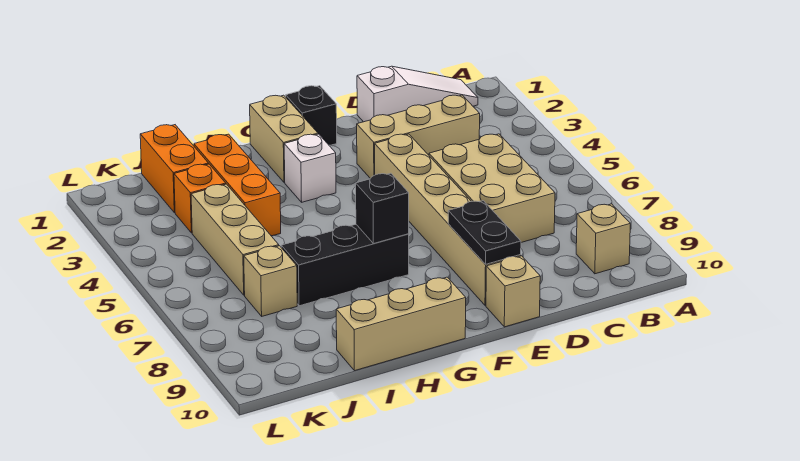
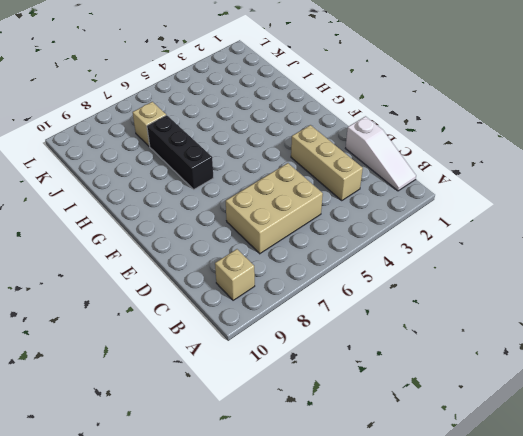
none -> tan brick E4:E9 level 1
none -> tan brick E10 level 1
none -> black brick F1 level 1

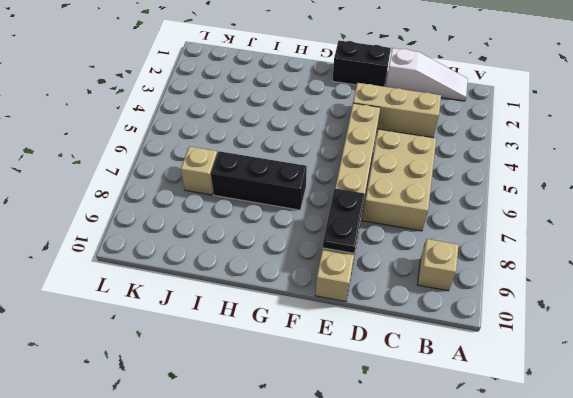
black brick E1:F1 level 1 -> black brick F1 level 1
none -> tan brick G1:G2 level 1
none -> white brick G3 level 1
none -> tan brick G10:I10 level 1

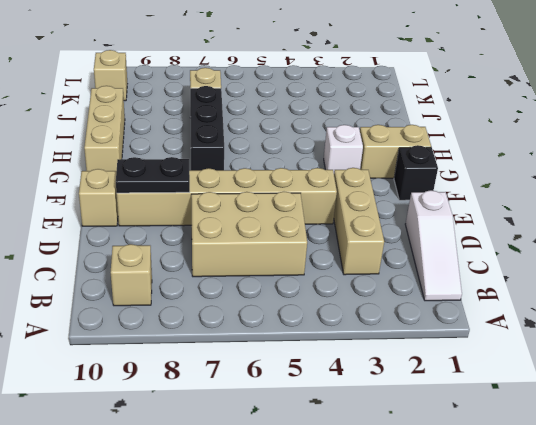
tan brick K10 level 1 -> none
none -> orange brick I2:I4 level 1
none -> orange brick J1:J2 level 1
none -> orange brick J3 level 1

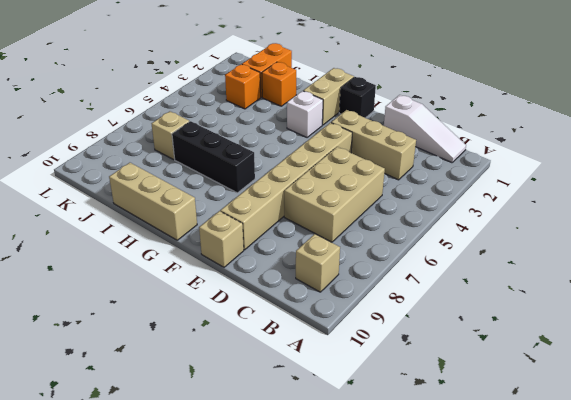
orange brick I2 level 1 -> orange brick I2:I4 level 1
none -> tan brick J4:J6 level 1
none -> black plate E8:E9 level 2
none -> black brick G7 level 2

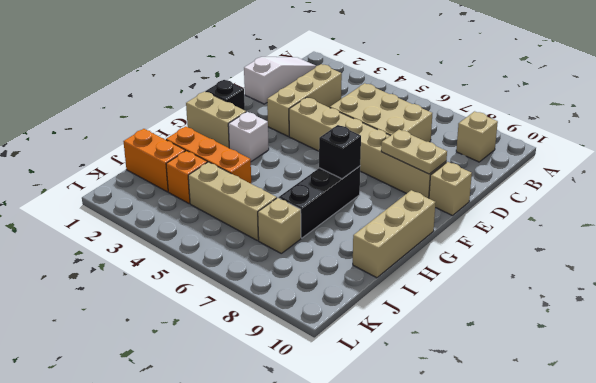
tan plate E8:E9 level 2 -> black plate E8:E9 level 2

